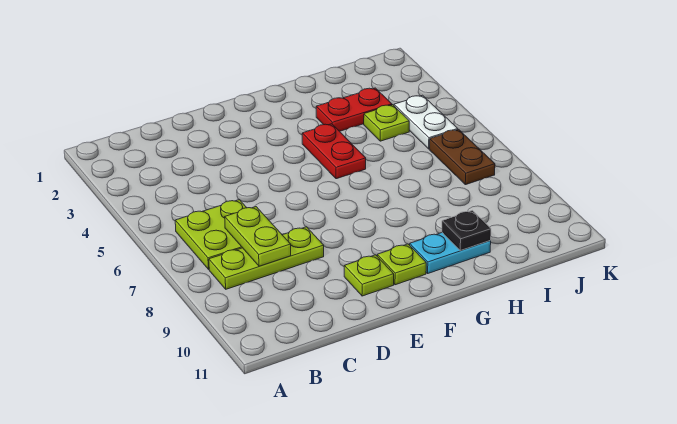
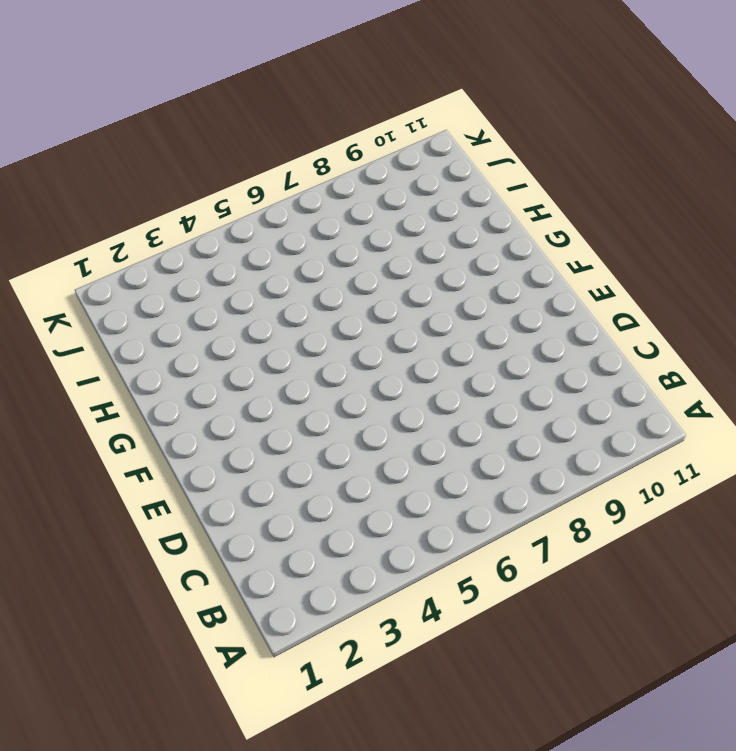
none -> lime plate B6:C7 level 1
none -> lime plate B8:D8 level 1
none -> lime plate E10 level 1

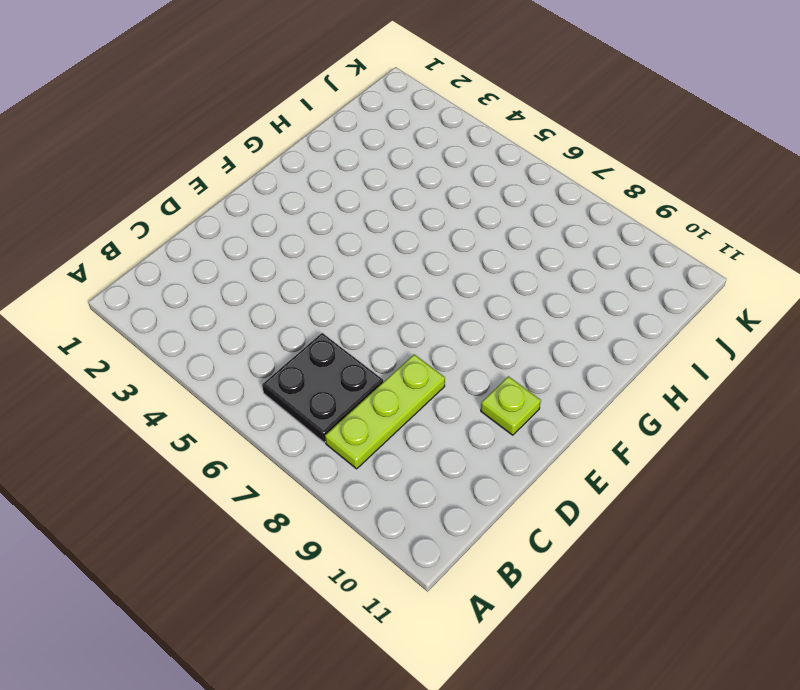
black plate B6:C7 level 1 -> lime plate B6:C7 level 1
none -> lime plate F10 level 1
none -> red plate G4:G5 level 1
none -> cyan plate G10:H10 level 1

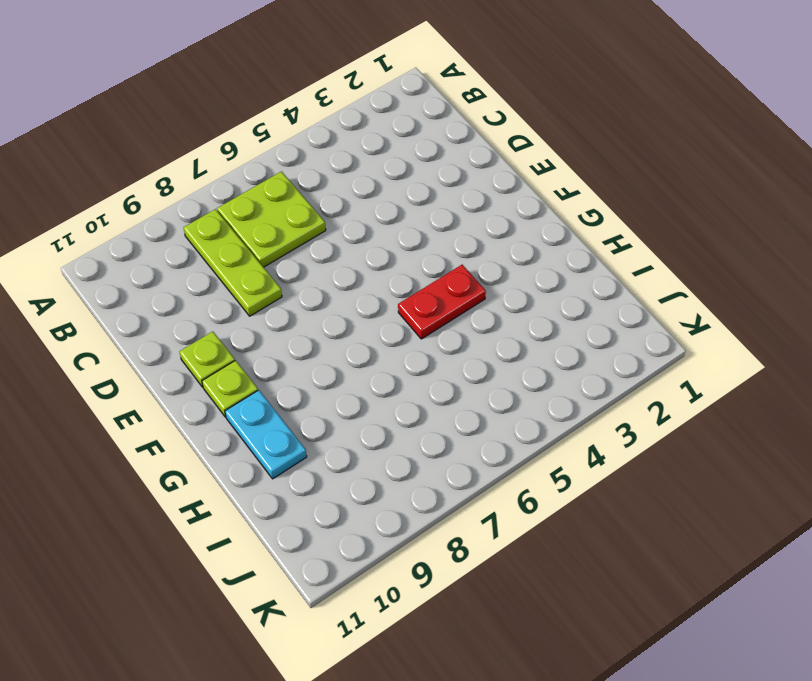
none -> red plate H3:I3 level 1
none -> lime plate I4 level 1
none -> white plate J4:J5 level 1

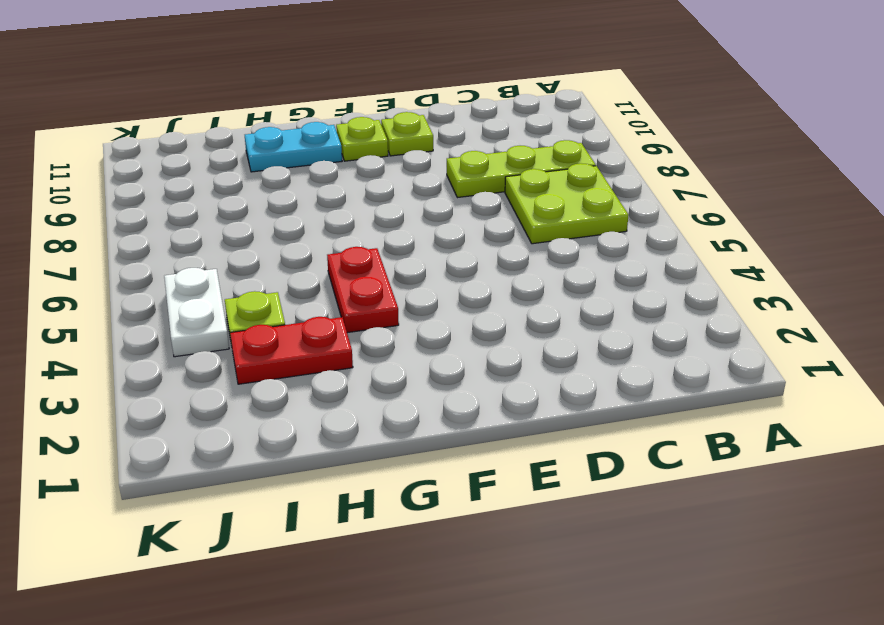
none -> brown plate J6:J7 level 1
none -> lime plate C7:C8 level 2
none -> black plate H10 level 2

